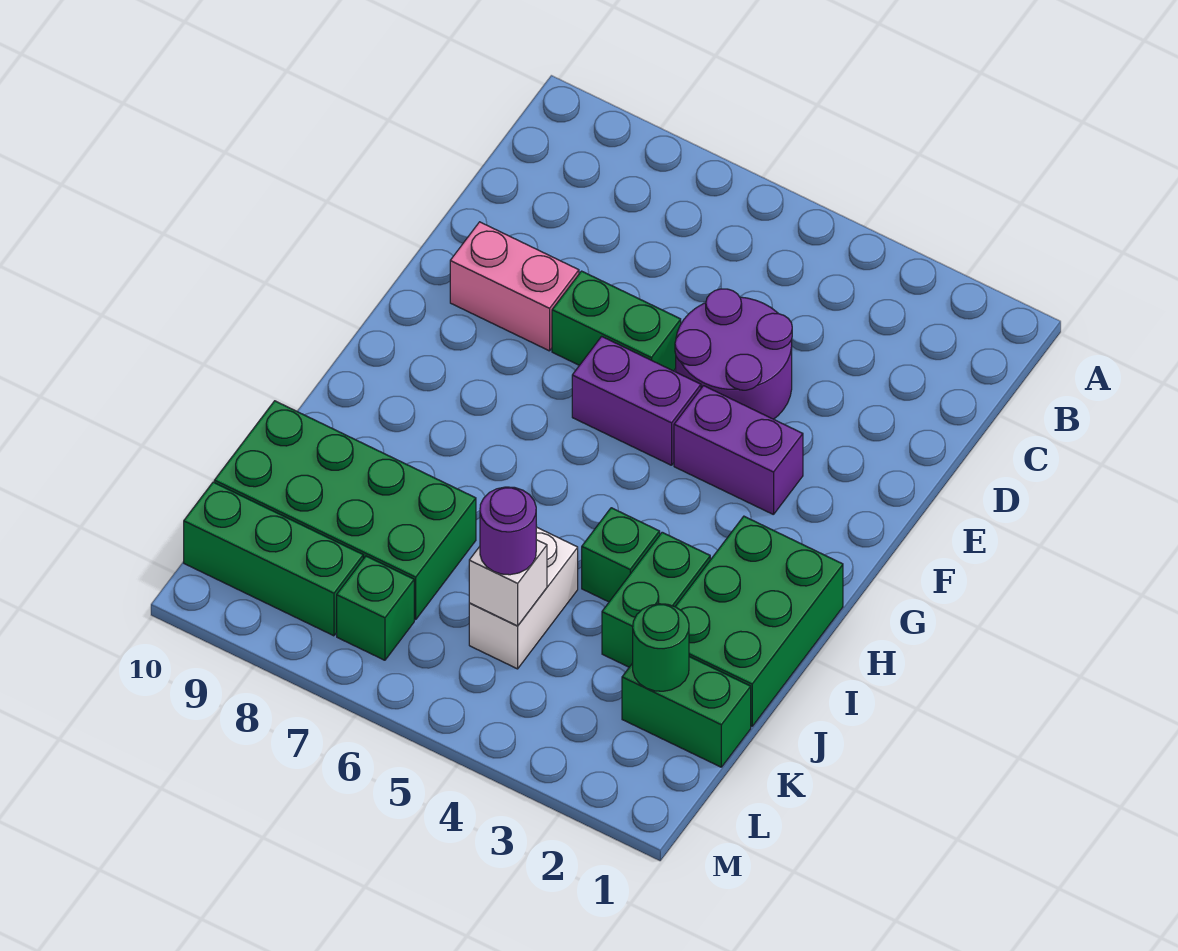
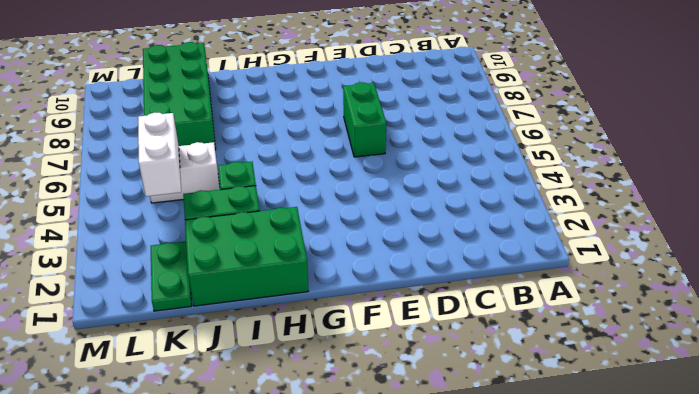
green plate K1:K2 level 1 -> green brick K1:K2 level 1
white brick K4:K5 level 2 -> white brick K5 level 2
none -> purple round brick D4:E5 level 1
none -> pink brick E8:E9 level 1
none -> purple brick F3:F4 level 1

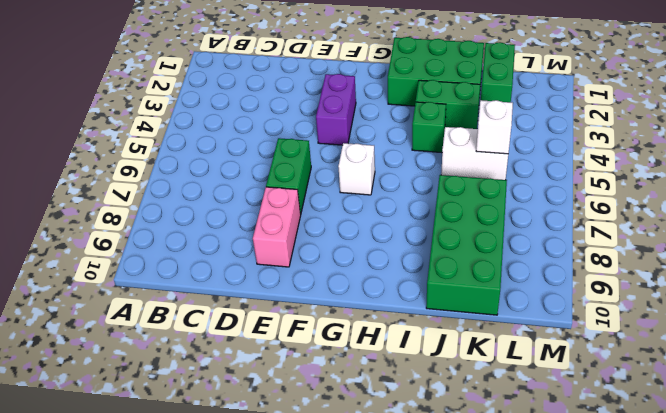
white brick G6 level 1 -> none
none -> purple round brick D4:E5 level 1
none -> purple brick F5:F6 level 1
none -> green brick L7 level 1

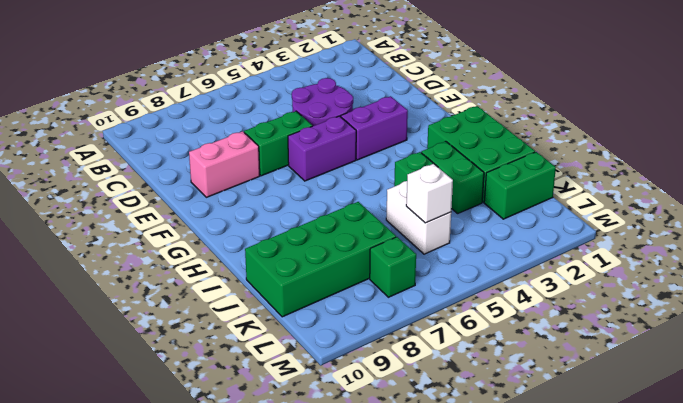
none -> green brick L8:L10 level 1
none -> green round brick K2 level 2
none -> purple round brick K5 level 3

